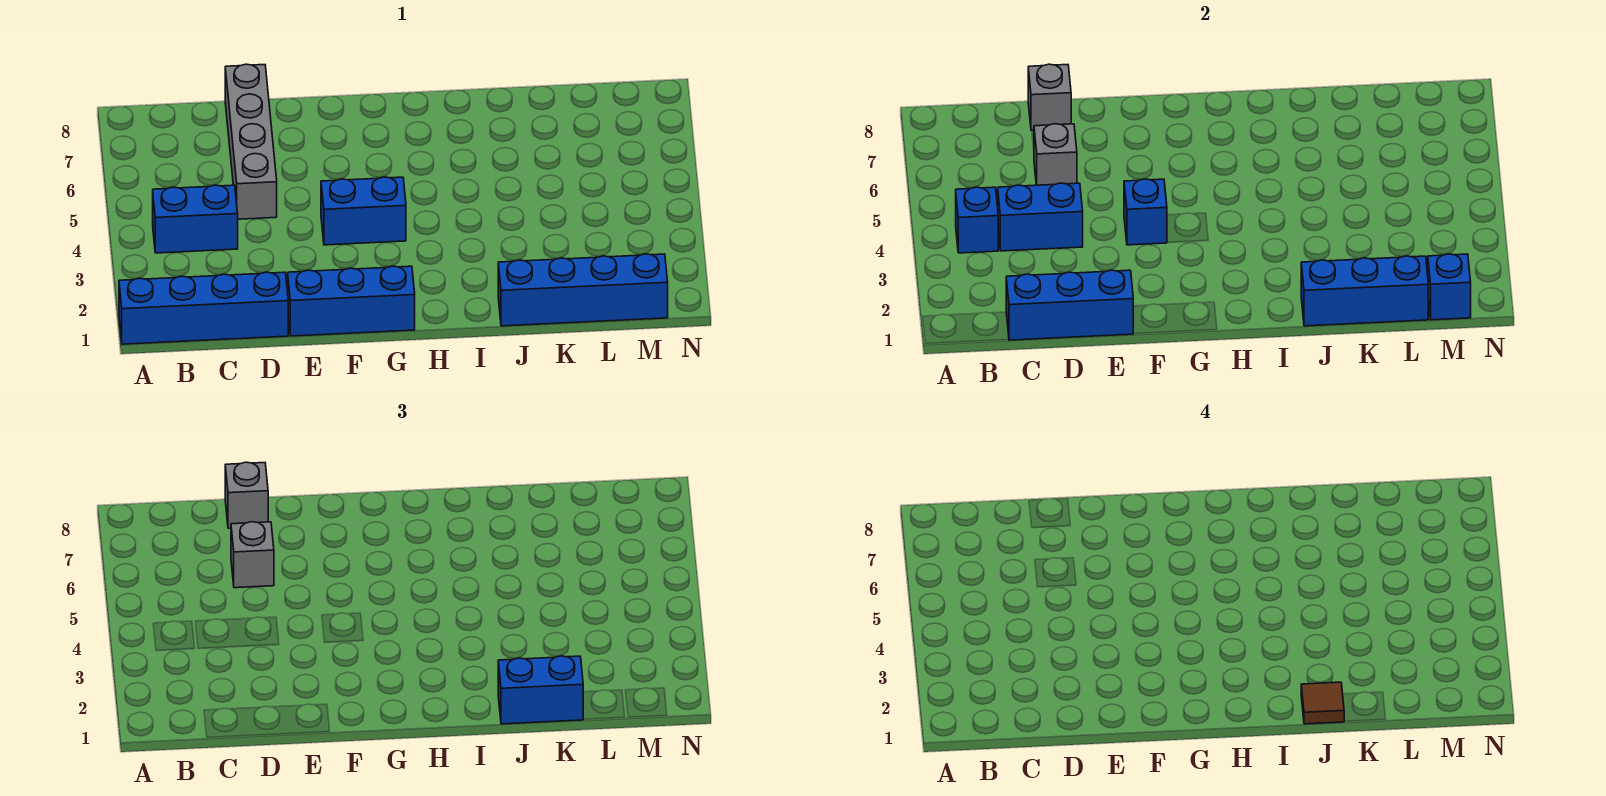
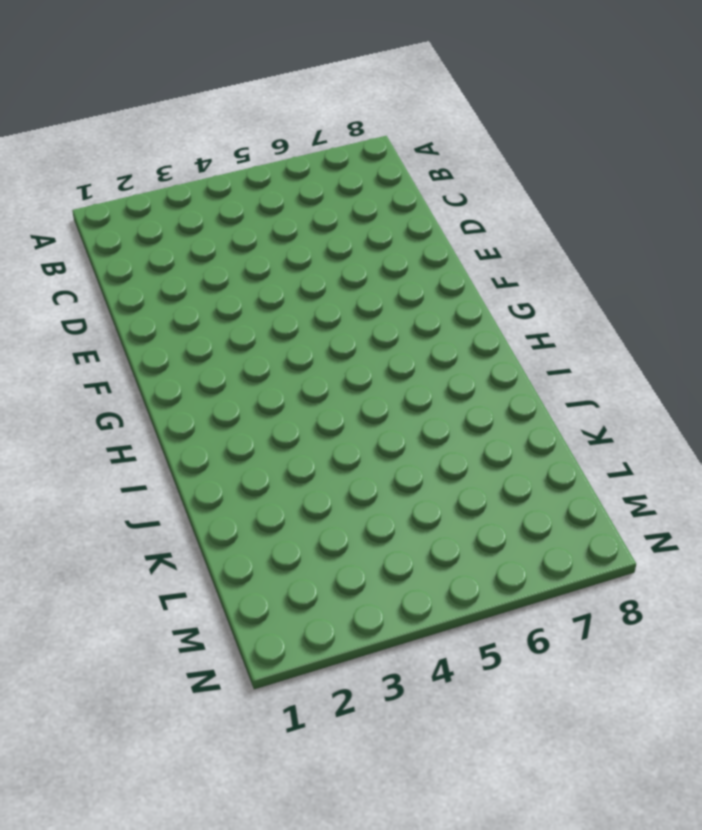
none -> blue brick A1:D1 level 1
none -> blue brick B4:C4 level 1
none -> grey brick D5:D8 level 1

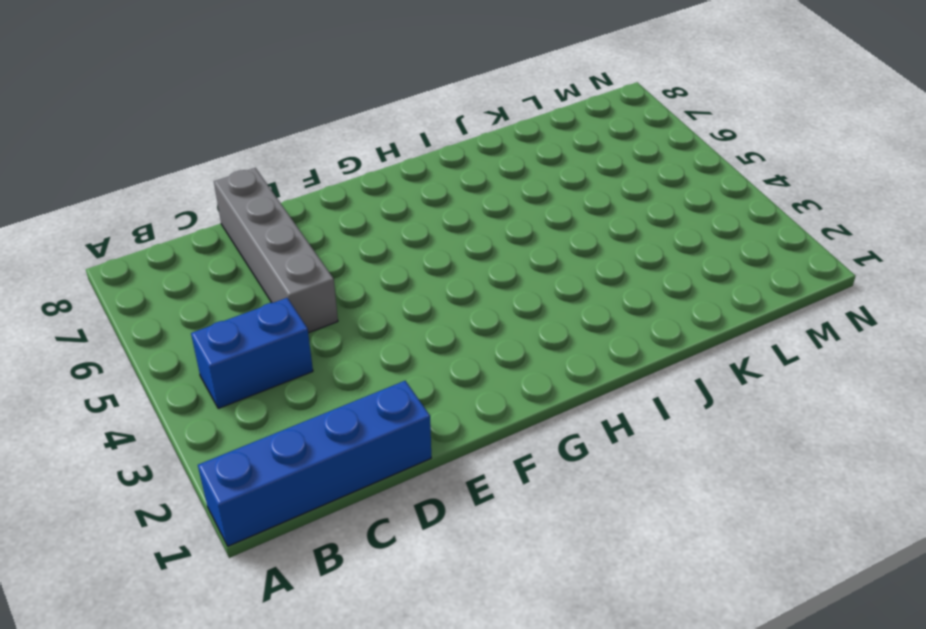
none -> blue brick E1:G1 level 1
none -> blue brick F4:G4 level 1
none -> blue brick J1:M1 level 1

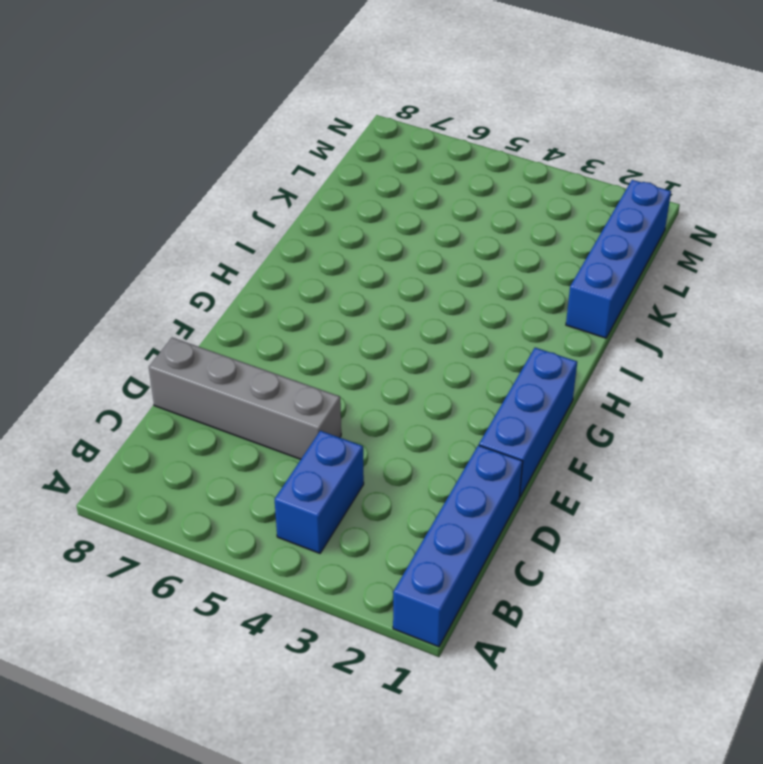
none -> blue brick F4:G4 level 1
none -> blue brick B4 level 2
none -> blue brick C1:E1 level 2

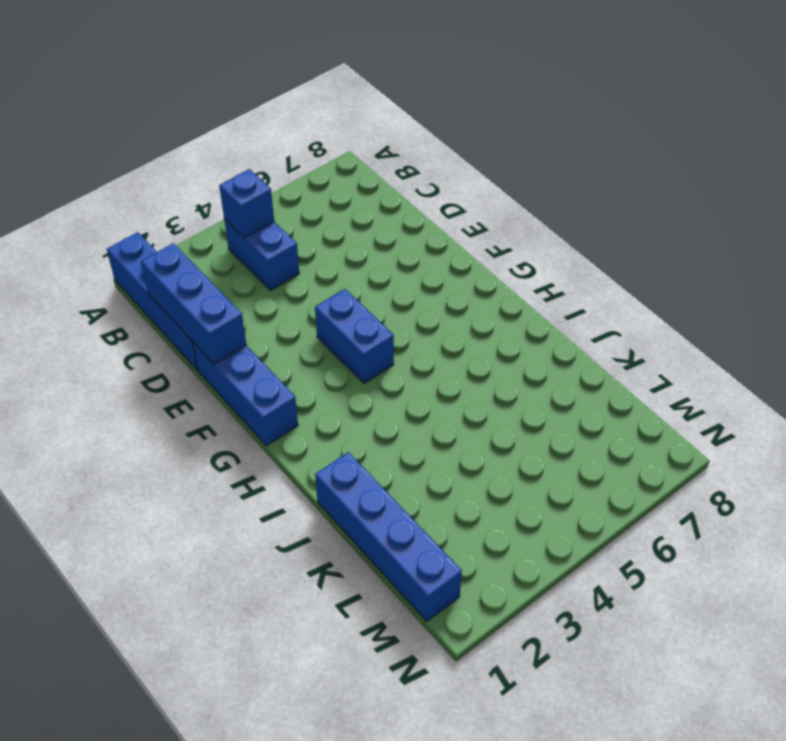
none -> grey brick D5:D8 level 1
none -> blue brick C4:D4 level 2
none -> grey brick D6 level 2

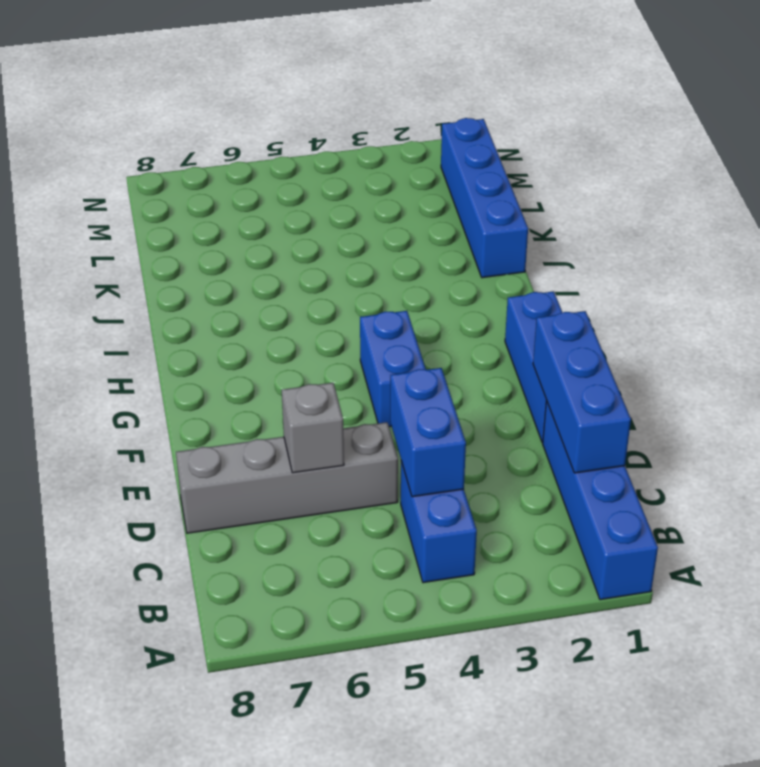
none -> blue brick B4 level 2
none -> grey brick D8 level 2
none -> blue brick F4 level 2

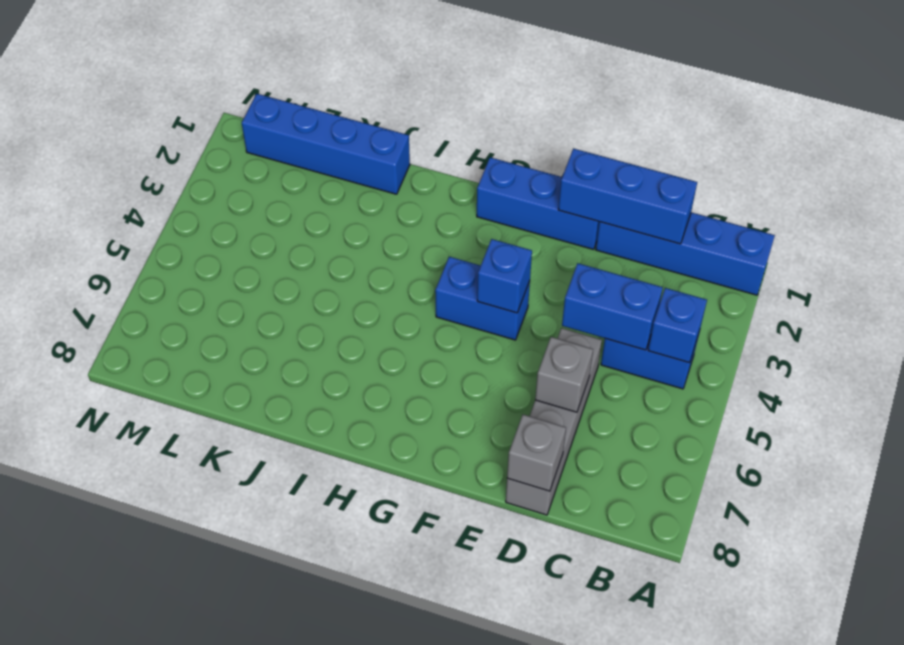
none -> blue brick J1:L1 level 2
none -> blue brick M1 level 2
none -> grey brick D6 level 3

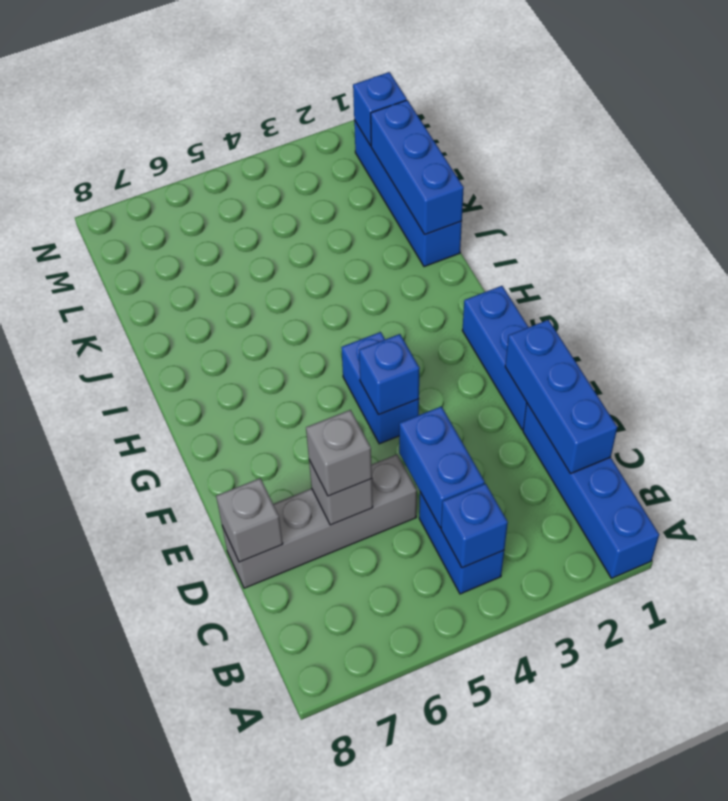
none -> grey brick D8 level 3
none -> blue brick J1:K1 level 3
none -> brown tile J1 level 4

